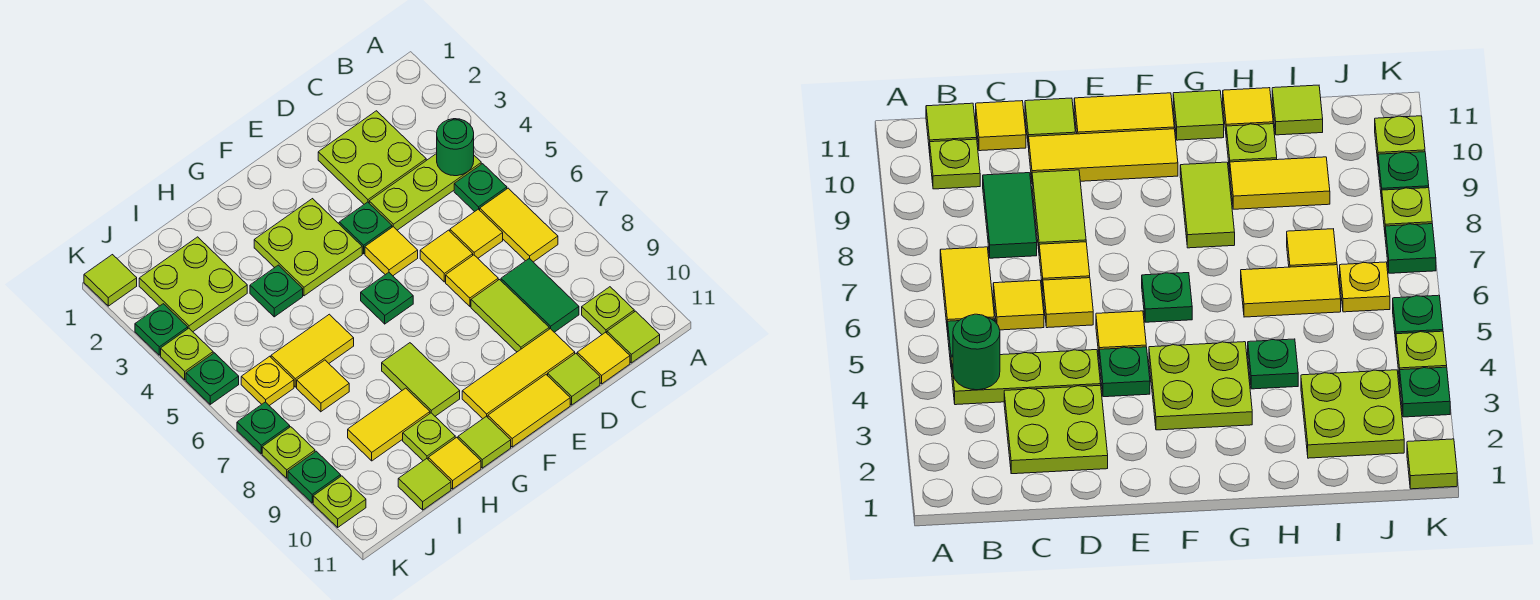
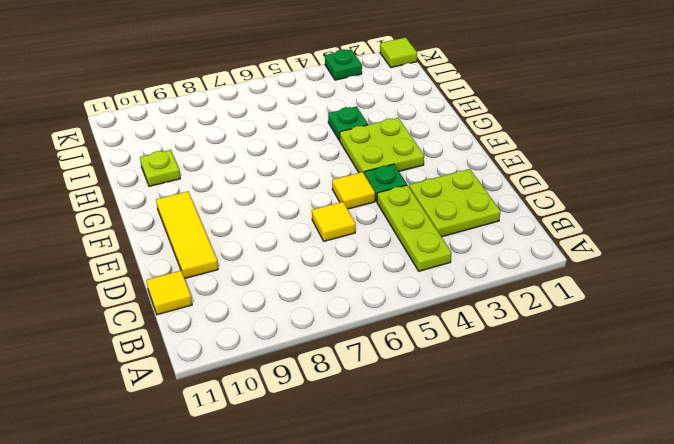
none -> green plate B5 level 1
none -> yellow tile B6:B7 level 1
none -> lime plate B10 level 1
none -> lime tile B11 level 1

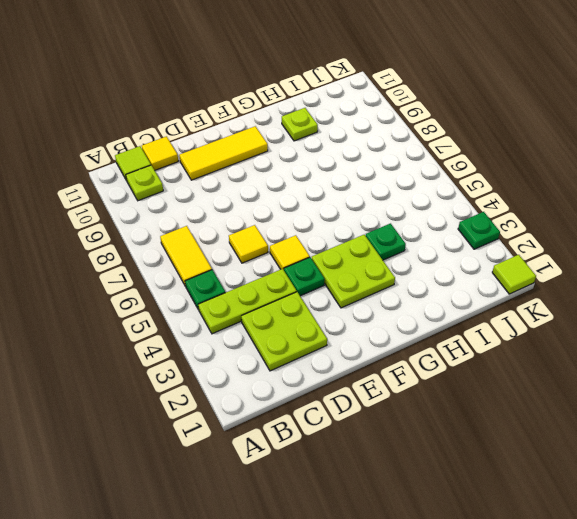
none -> yellow tile C6 level 1
none -> green tile C8:C9 level 1
none -> yellow tile D7 level 1
none -> lime tile D8:D9 level 1

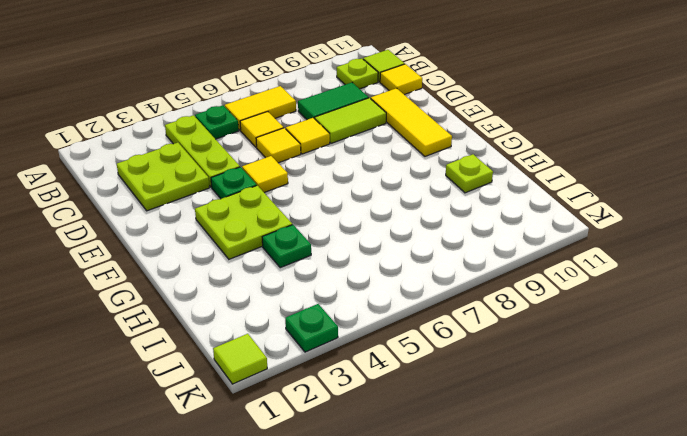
none -> lime tile D11 level 1
none -> yellow tile E11:F11 level 1
none -> green plate F6 level 1
none -> lime tile G8:G9 level 1

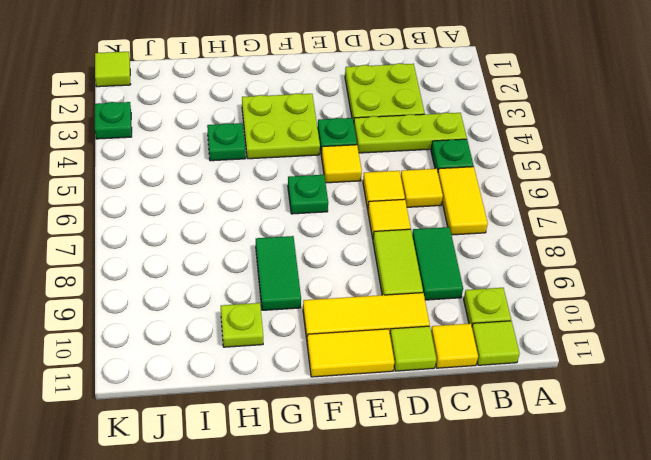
green tile G8:G9 level 1 -> lime tile G8:G9 level 1
none -> lime tile G11 level 1
none -> yellow tile H6:I6 level 1
none -> yellow tile H9:I9 level 1
none -> yellow tile H11 level 1

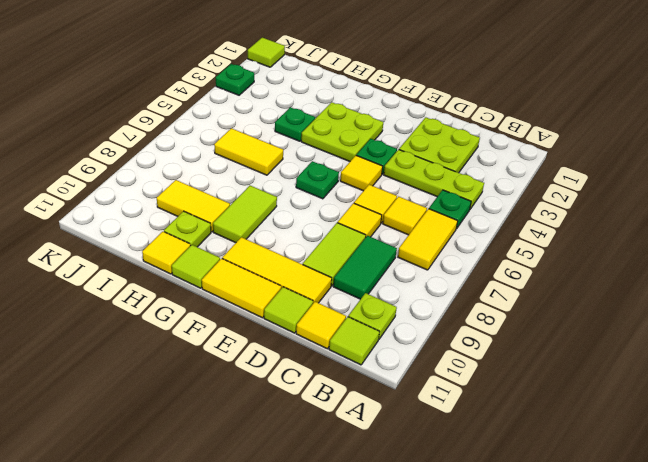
none -> lime plate I2:J3 level 1
none -> yellow tile I7 level 1
none -> lime tile I11 level 1
none -> yellow plate J6 level 1

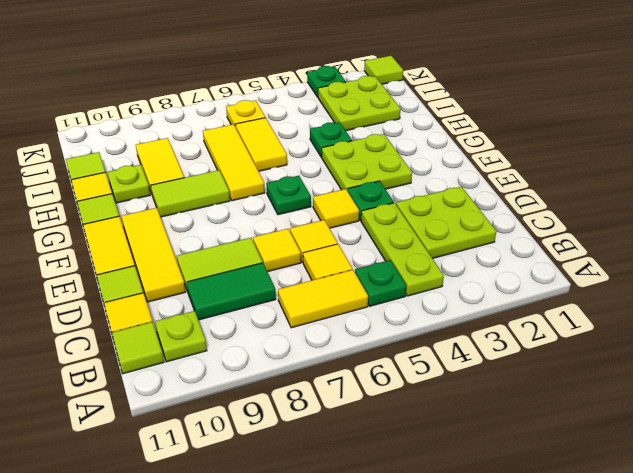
yellow tile G7:I7 level 1 -> yellow tile I7 level 1
none -> lime plate K4 level 1
none -> green plate K5 level 1
none -> green plate K7 level 1
none -> lime plate K8 level 1

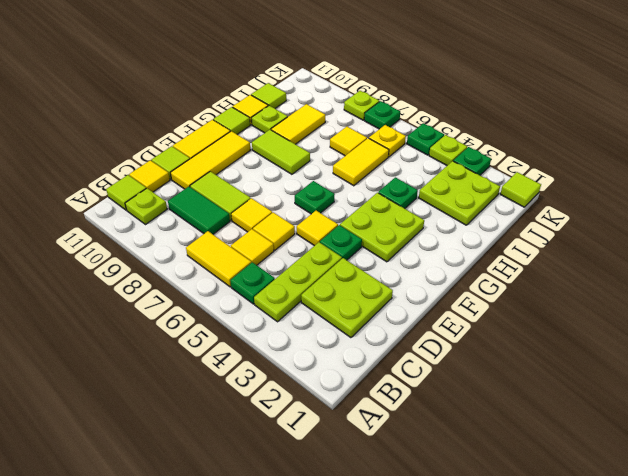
none -> green plate K9 level 1
none -> lime plate K10 level 1
none -> green round brick B4 level 2

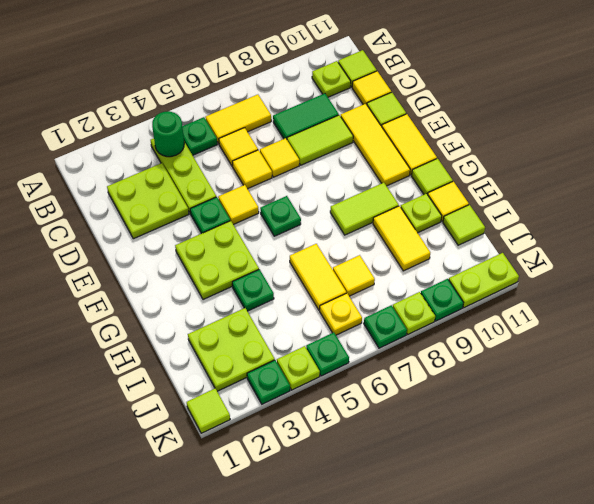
lime plate K10:K11 level 1 -> lime plate K10 level 1

